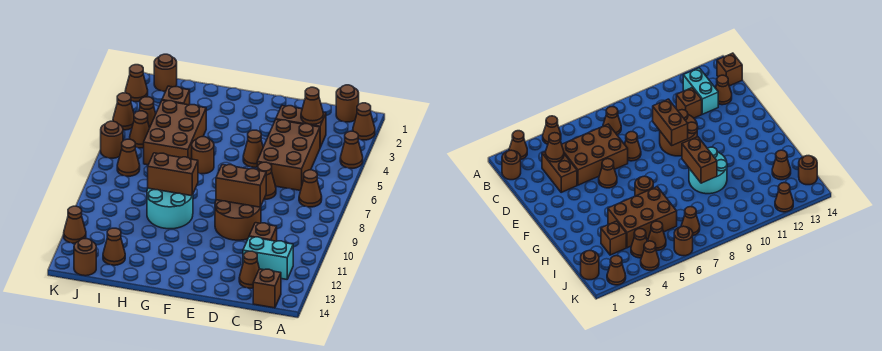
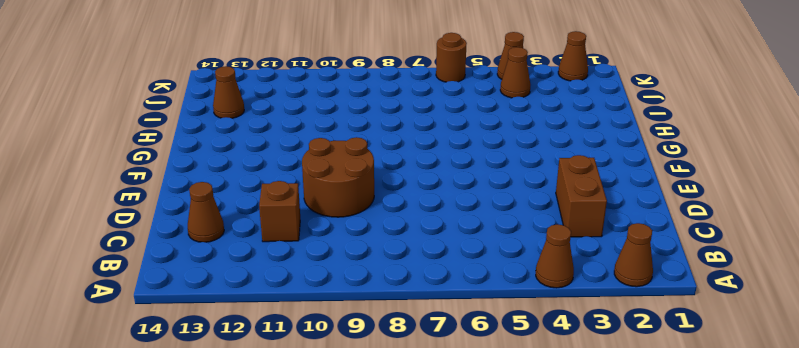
none -> brown round brick B1 level 1
none -> brown cone B7 level 1
none -> cyan brick B12:C12 level 1
none -> brown brick B14 level 1

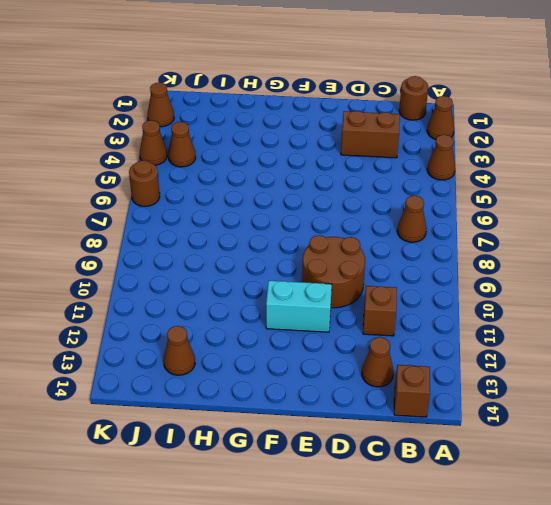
cyan brick E11:F11 level 1 -> cyan brick B12:C12 level 1
none -> brown brick C4:D6 level 1
none -> brown cone D7 level 1
none -> brown cone E5 level 1
none -> brown round brick G6 level 1

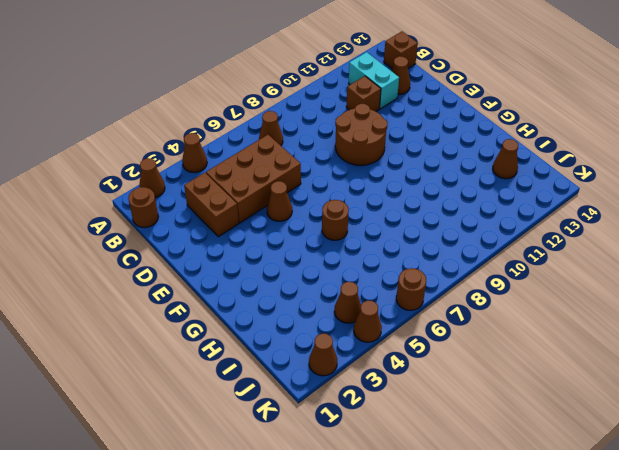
none -> brown cone D7 level 1
none -> cyan round brick G9:H10 level 1
none -> brown brick H4:I6 level 1
none -> brown brick I3 level 1

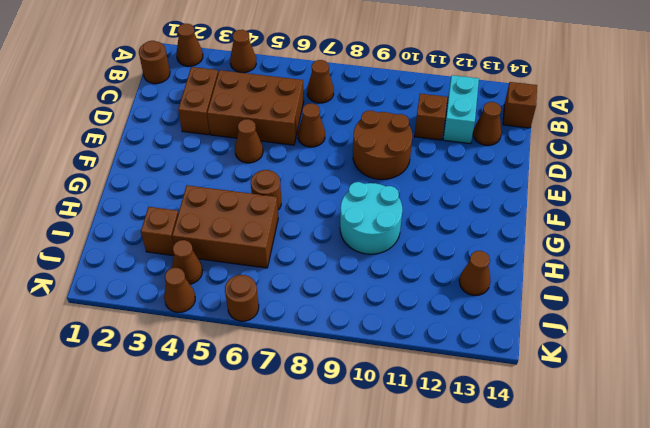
none -> brown round brick J1 level 1
none -> brown cone J5 level 1
none -> brown cone J7 level 1
none -> brown round brick J14 level 1

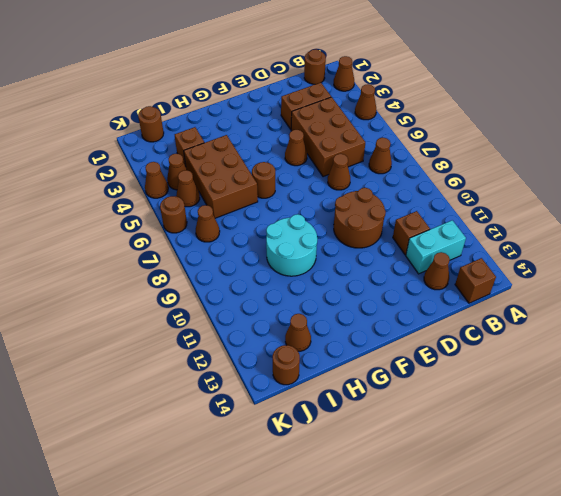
none -> brown cone K2 level 1
none -> brown cone K12 level 1
none -> brown cone C3 level 2
none -> brown brick D9:E9 level 2

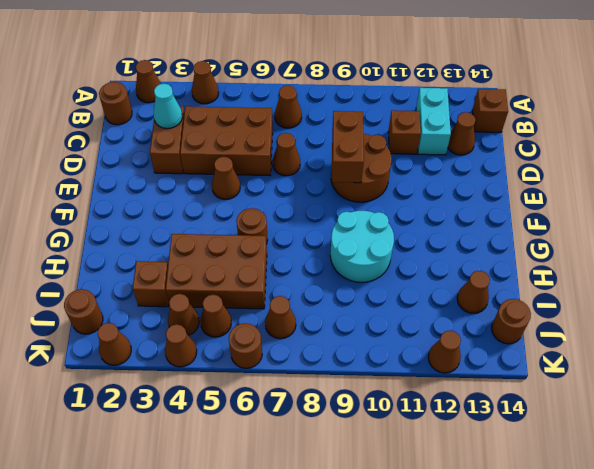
cyan cone C3 level 2 -> brown cone C3 level 2
none -> brown brick G9:H9 level 2

